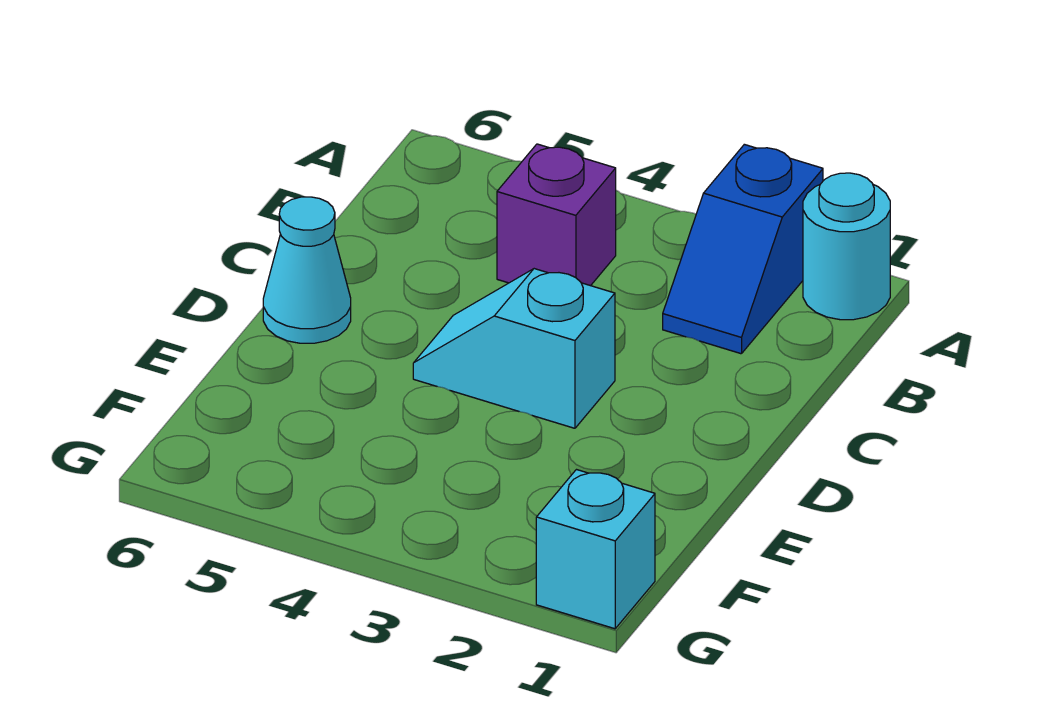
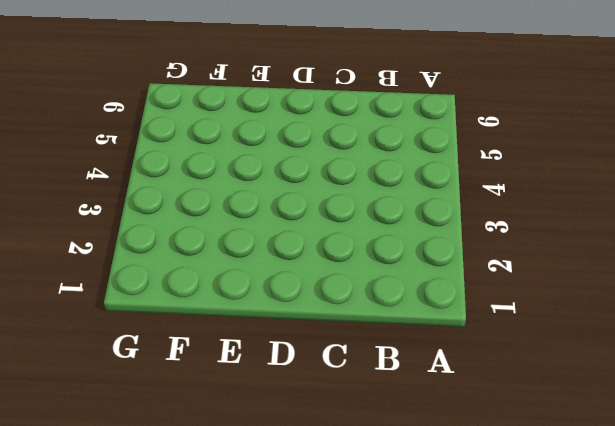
none -> cyan round brick A1 level 1
none -> blue slope A2:B2 level 1 top A

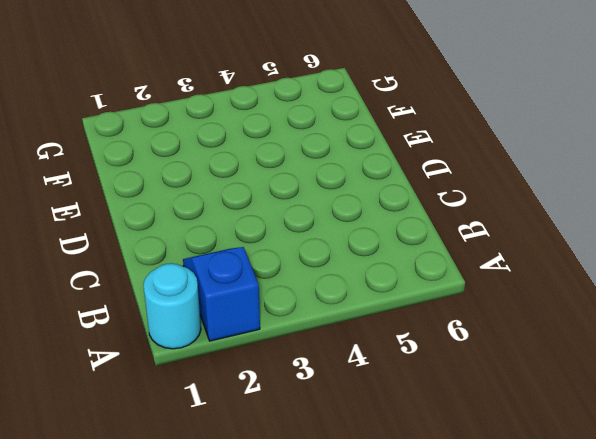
none -> purple brick B4 level 1
none -> cyan slope D3:D4 level 1 top 3

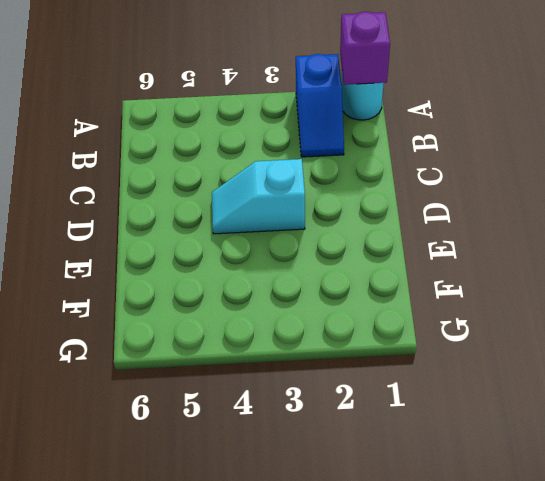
purple brick A1 level 2 -> purple brick B4 level 1
none -> cyan cone D6 level 1
none -> cyan brick G1 level 1

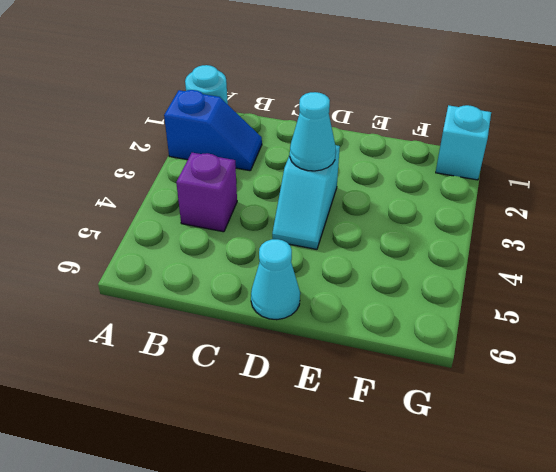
cyan cone D3 level 2 -> none

